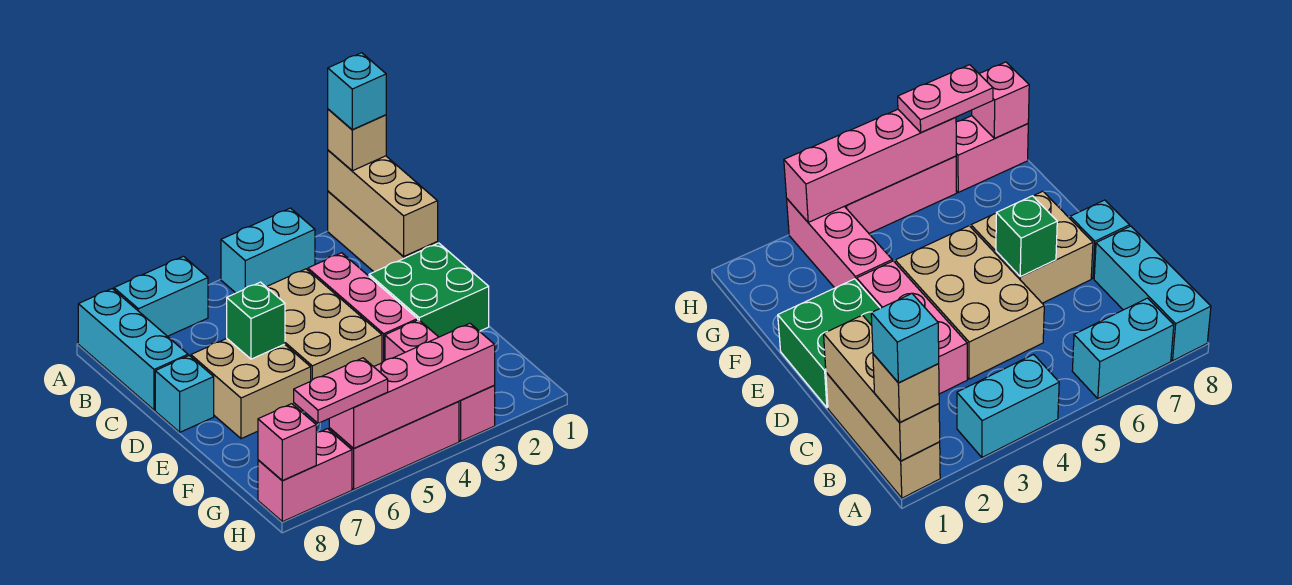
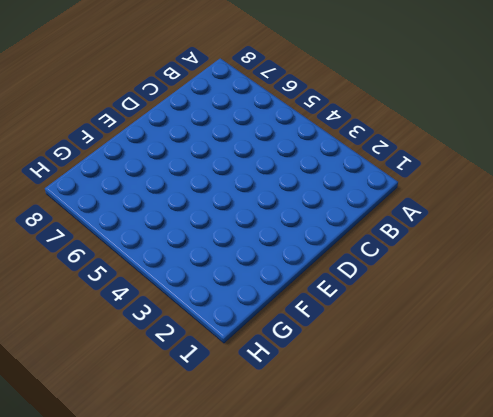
none -> tan brick A1:C1 level 1
none -> cyan brick A3:A4 level 1
none -> cyan brick A6:A7 level 1

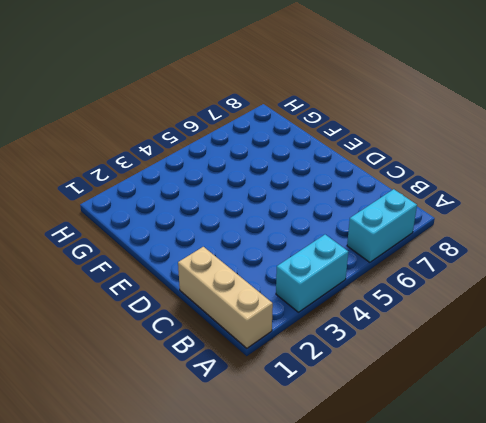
none -> cyan brick A8:C8 level 1
none -> pink brick C3:E3 level 1
none -> tan brick C4:E5 level 1

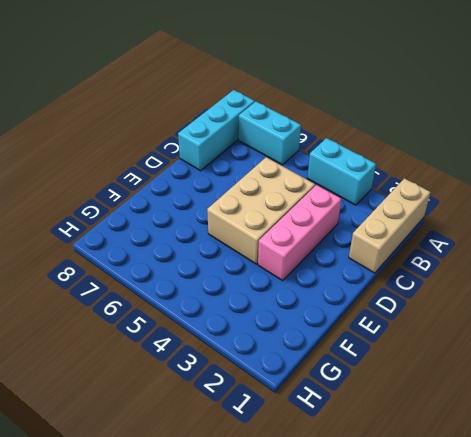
none -> green brick D1:E2 level 1
none -> tan brick D6:E7 level 1
none -> cyan brick D8 level 1

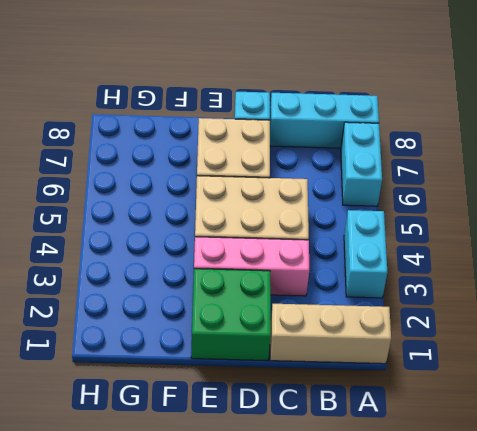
none -> pink brick F3:H3 level 1
none -> pink brick H4:H6 level 1
none -> pink brick H7:H8 level 1

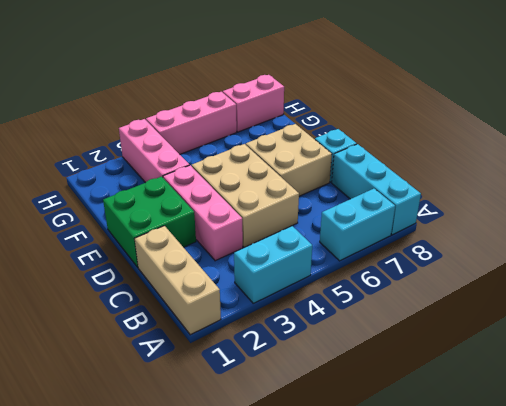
none -> tan brick A1:C1 level 2
none -> green brick D6 level 2
none -> pink brick H3:H6 level 2

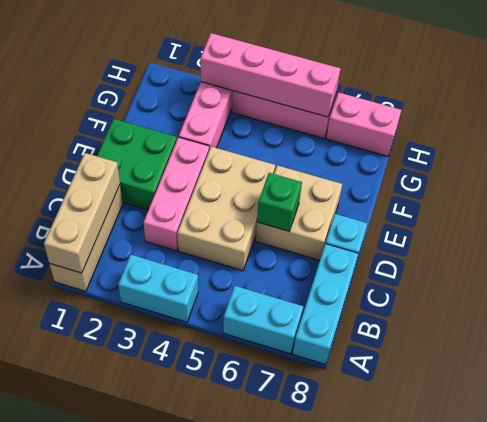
none -> pink brick H8 level 2
none -> tan brick A1 level 3
none -> pink plate H6:H7 level 3

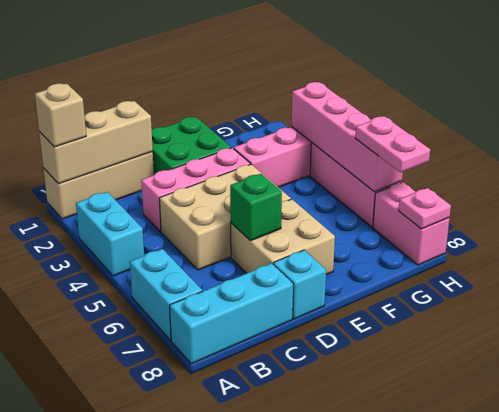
pink plate H8 level 2 -> pink brick H8 level 2
none -> cyan brick A1 level 4

